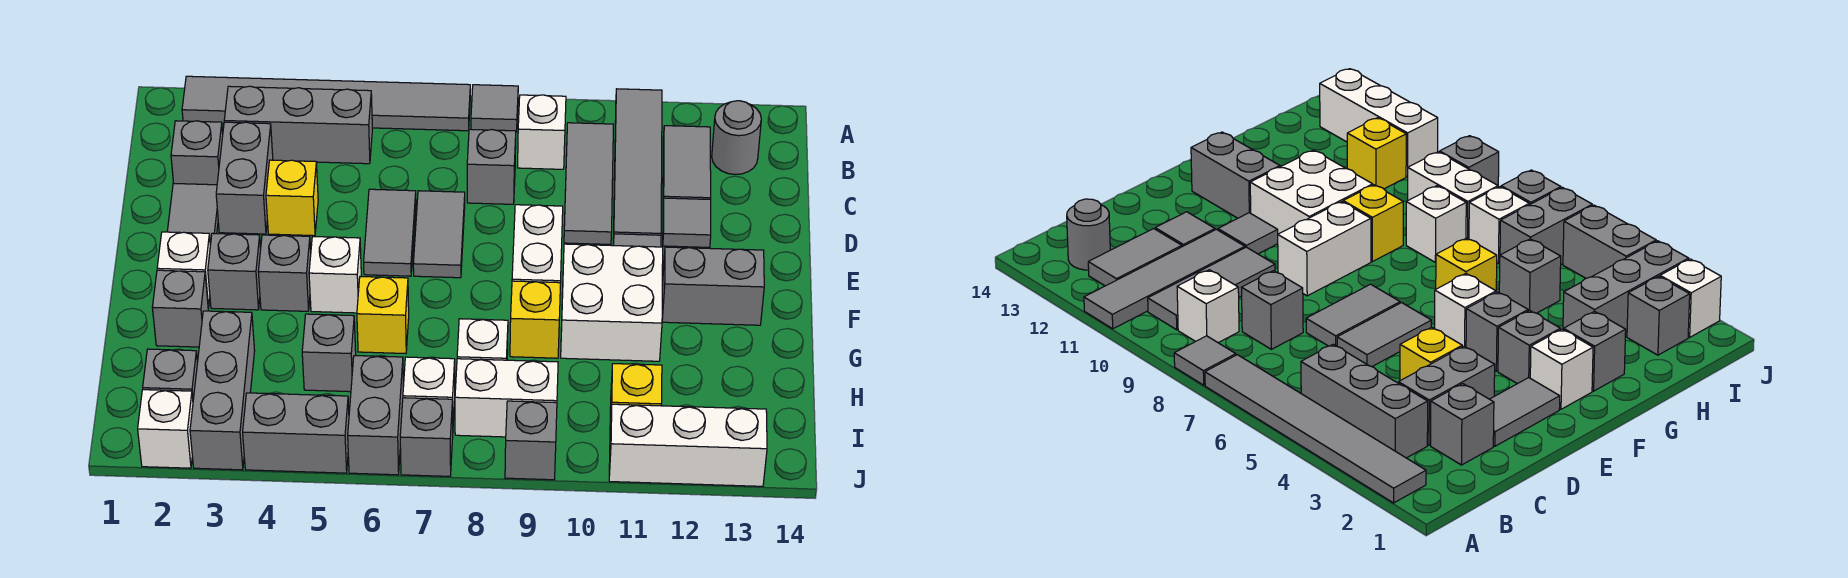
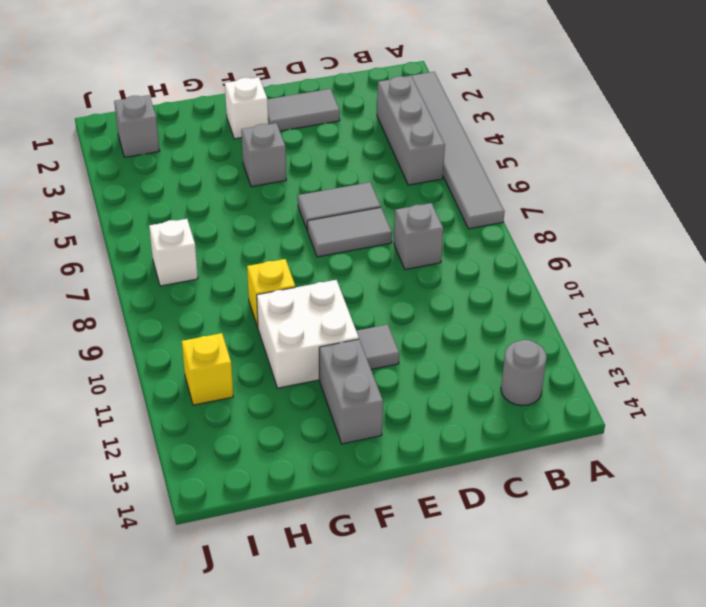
none -> grey tile A8 level 1
none -> grey tile A11:D11 level 1
none -> white brick B9 level 1
none -> grey tile B10:D10 level 1

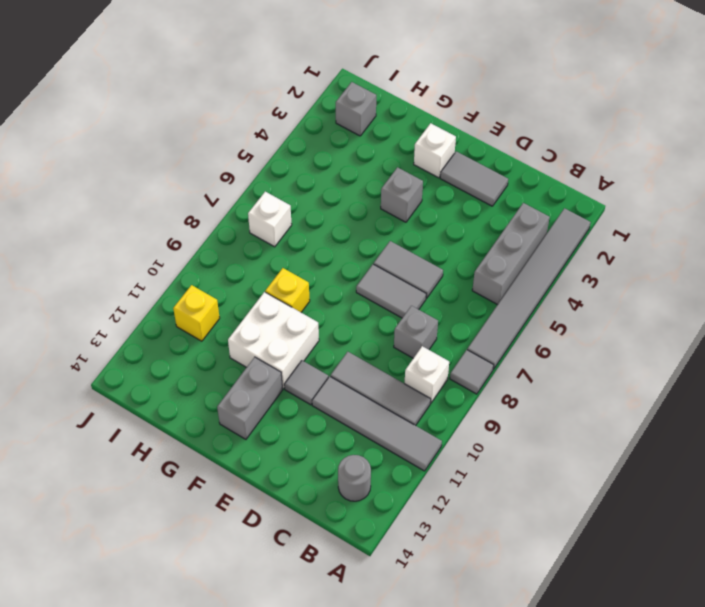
none -> grey tile B12:C12 level 1
none -> grey brick C2 level 1
none -> grey brick C3:D3 level 1
none -> yellow brick D4 level 1

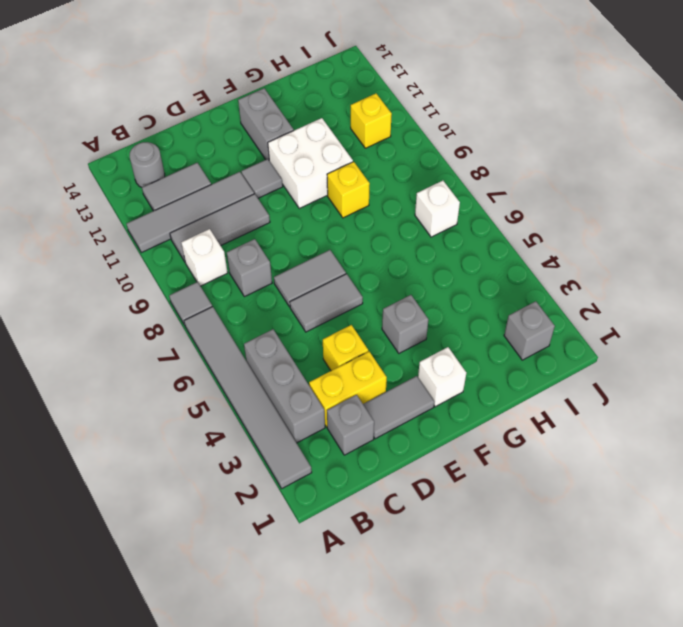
yellow brick C3:D3 level 1 -> grey brick C3:D3 level 1
none -> grey tile D12 level 1
none -> white brick E9:F9 level 1
none -> grey brick F3 level 1
none -> white brick F5 level 1

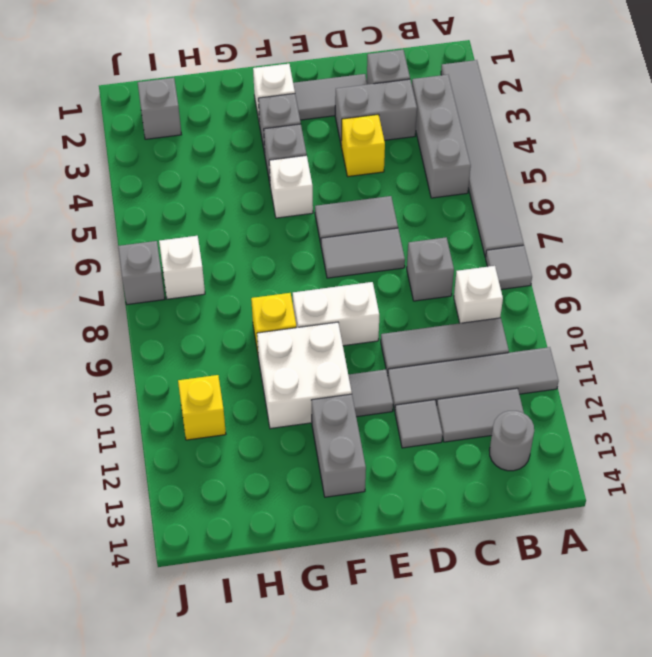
none -> grey brick G2 level 1
none -> yellow brick G6 level 1
none -> grey brick H3:J3 level 1
none -> grey brick H5 level 1

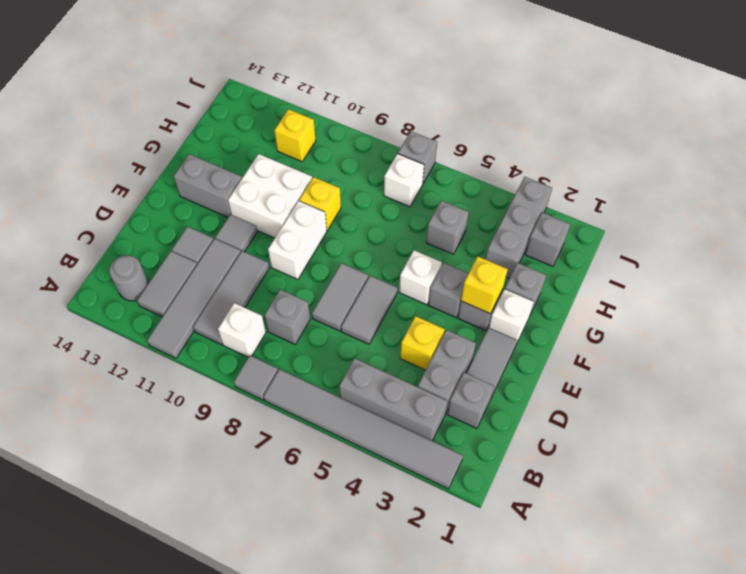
yellow brick F3 level 2 -> yellow brick G6 level 1
none -> white brick H8 level 1
none -> grey brick I6:J6 level 1
none -> white brick I8:I9 level 1
none -> white brick J2 level 1

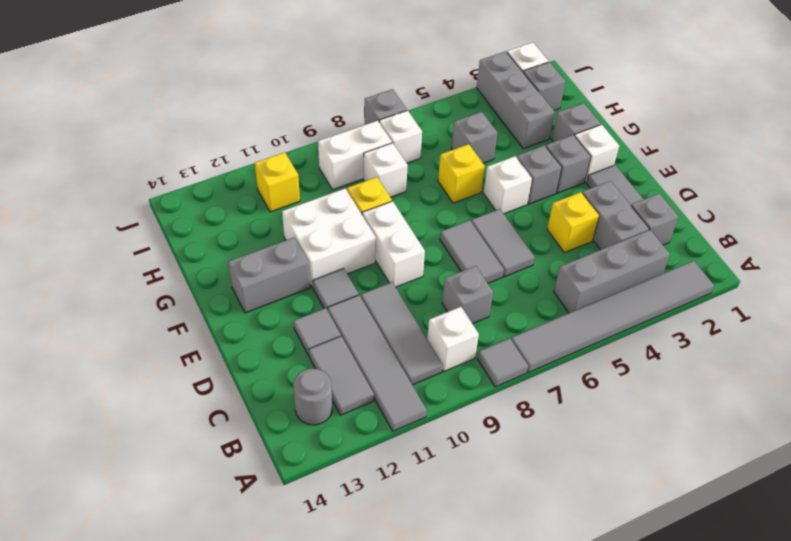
none -> grey brick I6:J6 level 1
none -> grey brick J4:J5 level 1
none -> grey brick J9 level 1
none -> white brick J11:J13 level 1

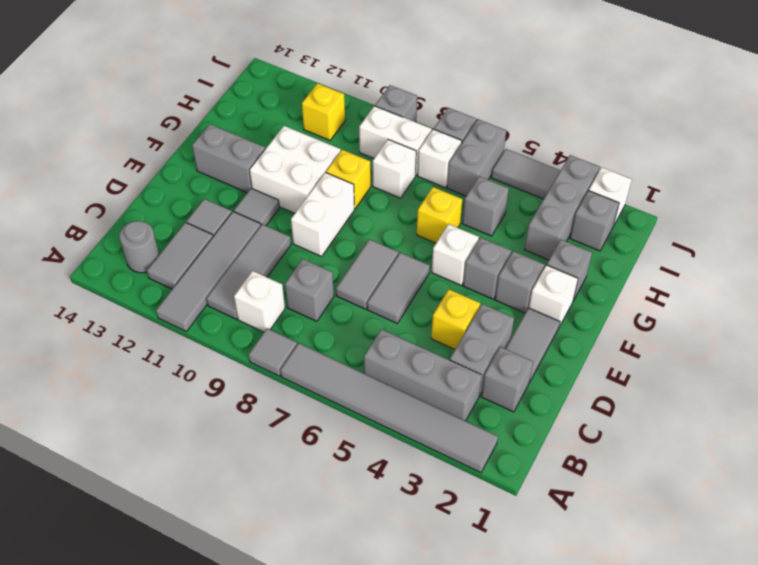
grey tile J4:J5 level 1 -> grey brick J4:J5 level 1
none -> white brick J11:J13 level 1

